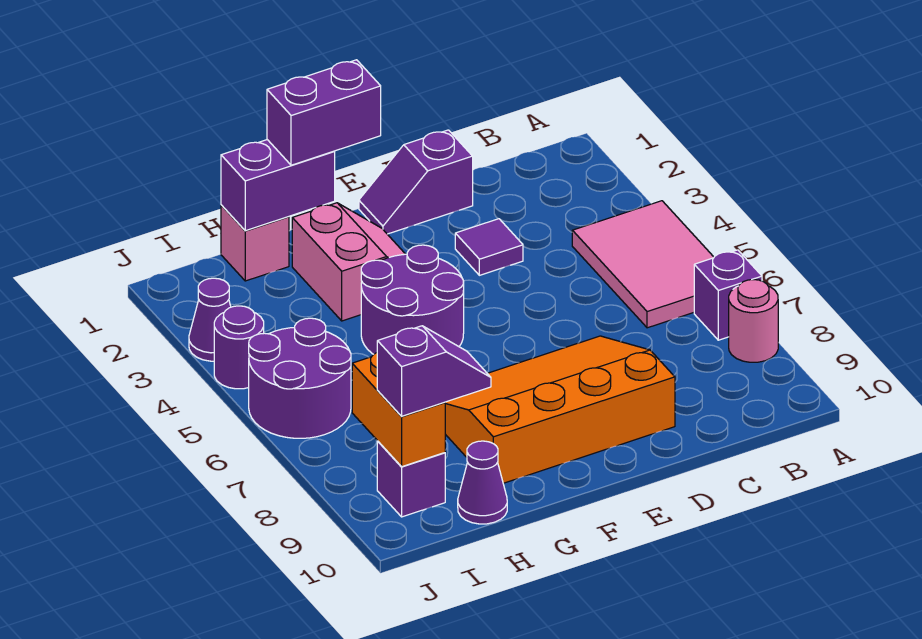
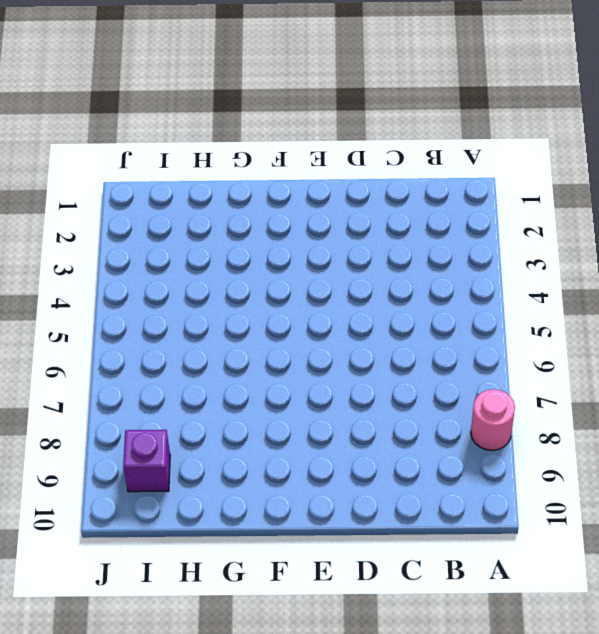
none -> pink tile A4:B6 level 1
none -> purple brick A7 level 1
none -> purple slope D1:E1 level 1 top D

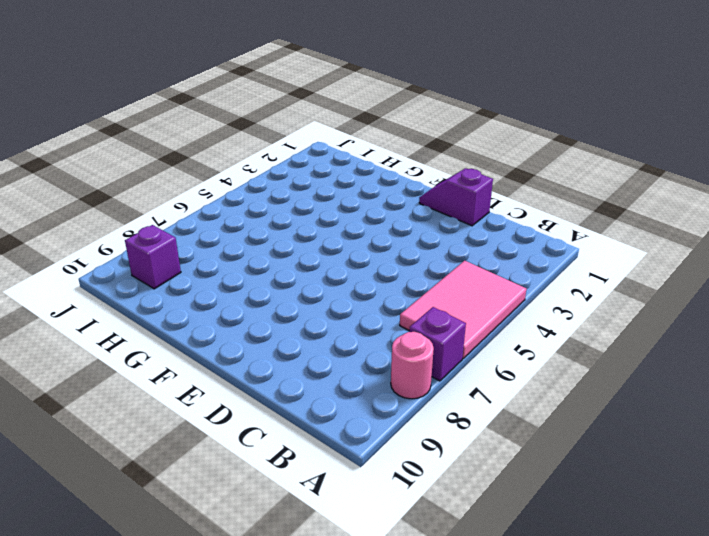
none -> purple tile D3 level 1
none -> orange slope D7:G9 level 1 top 9
none -> pink slope F2:G3 level 1 top G

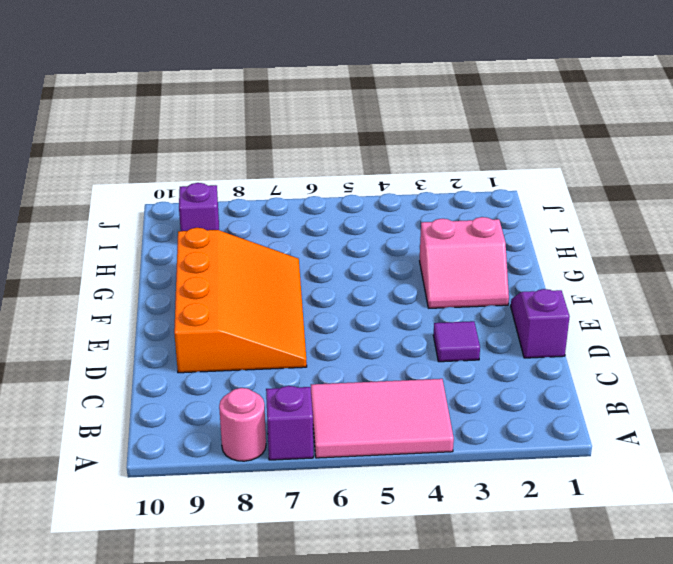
none -> purple round brick F4:G5 level 1
none -> pink brick H1 level 1
none -> purple cone H10 level 1

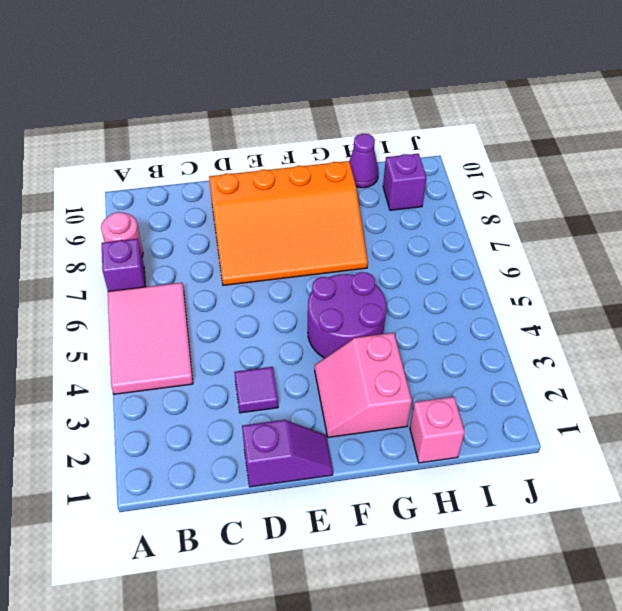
none -> purple round brick I5:J6 level 1
none -> purple cone J3 level 1
none -> purple round brick J4 level 1

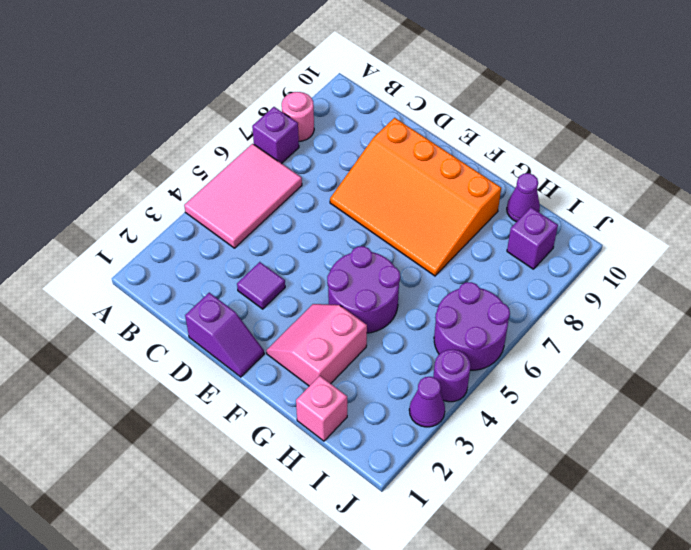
none -> purple brick G1:H1 level 2
none -> orange brick I8:I9 level 2
none -> purple brick F1:G1 level 3

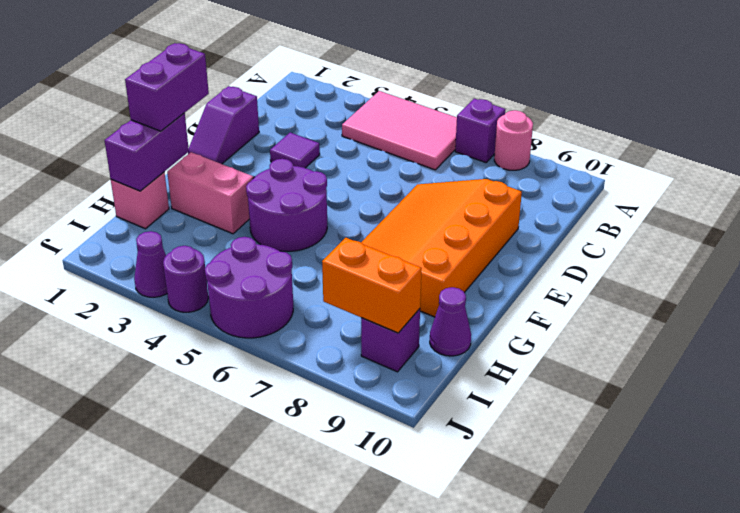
none -> purple slope H9:I9 level 3 top I

